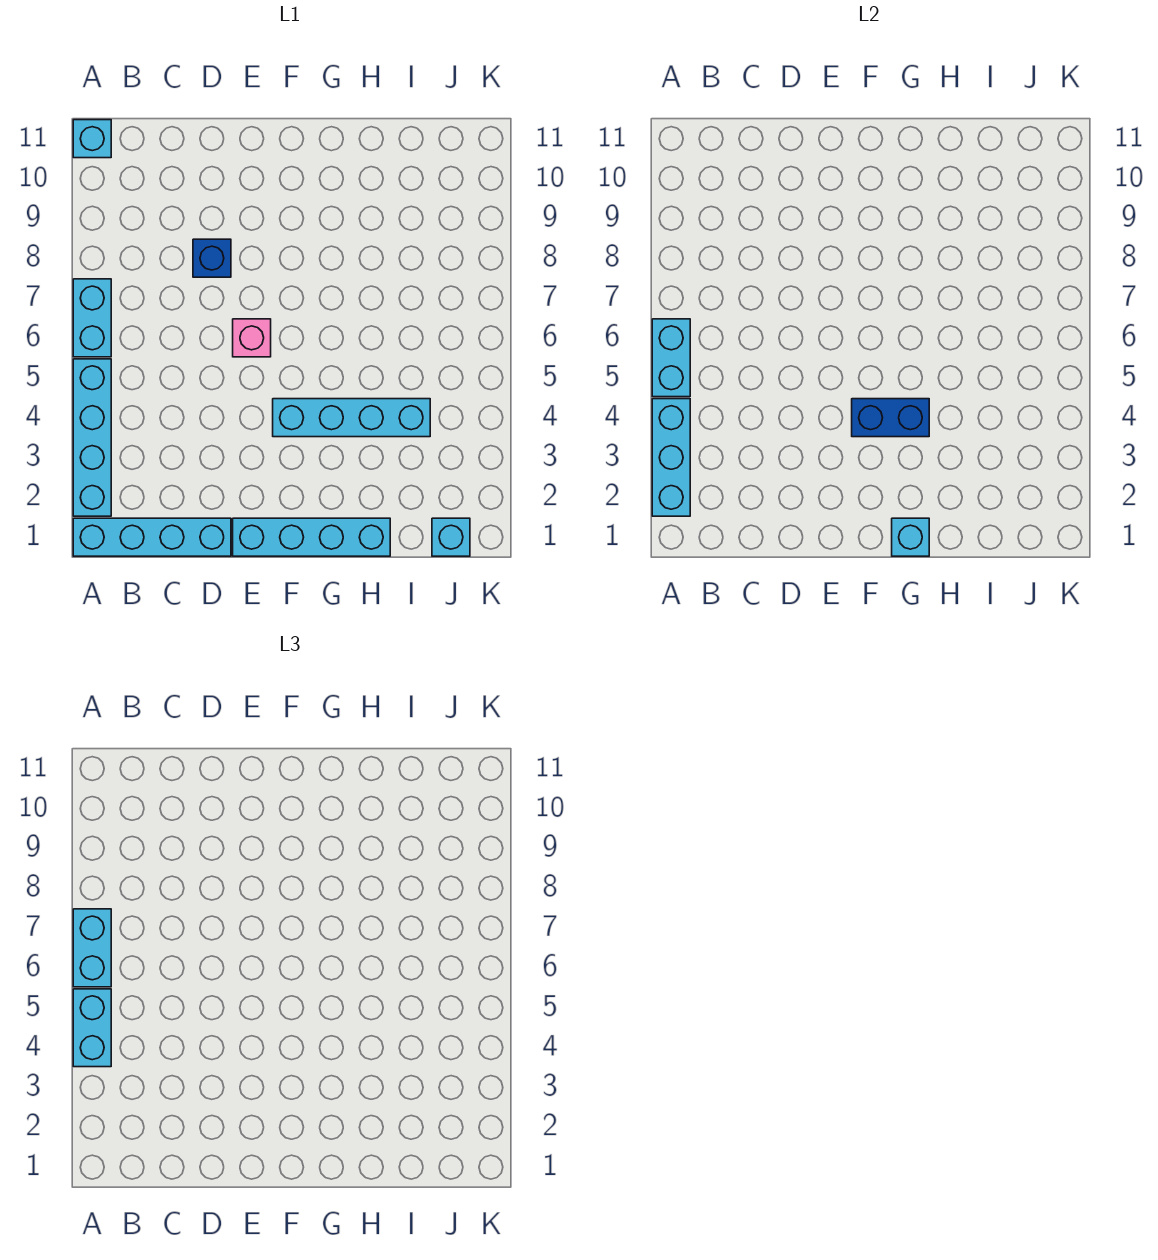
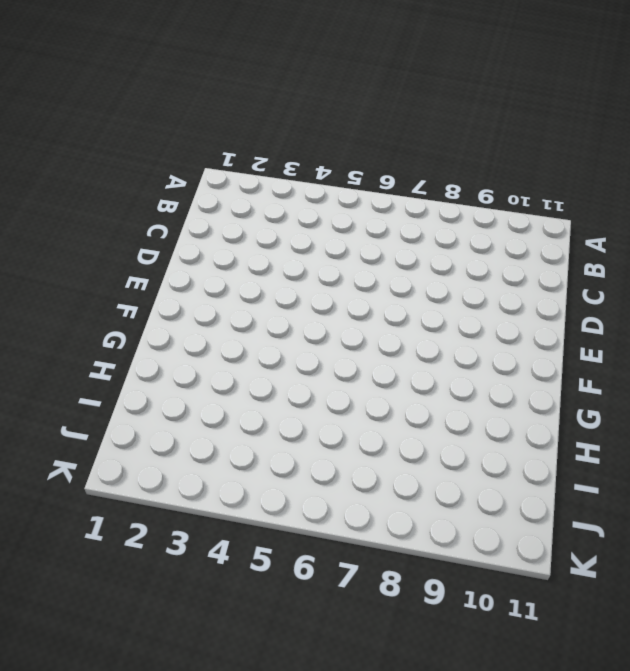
none -> cyan brick A1:D1 level 1
none -> cyan brick A2:A5 level 1
none -> cyan brick A6:A7 level 1

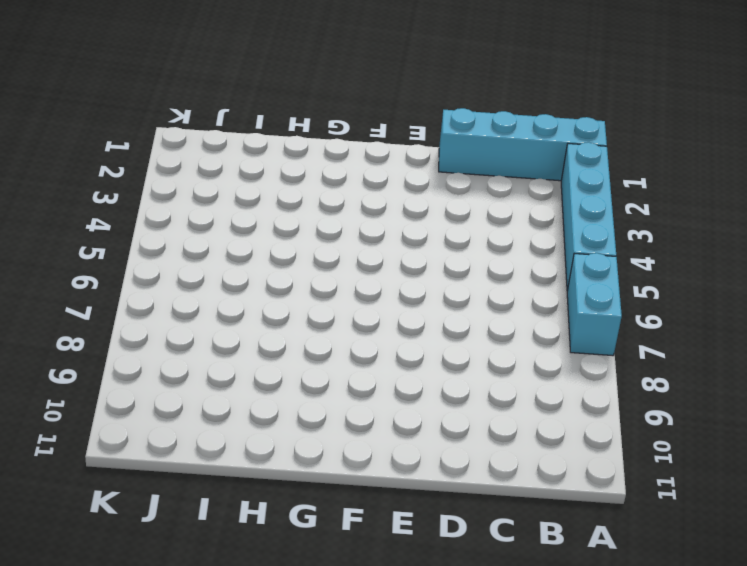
none -> cyan brick A11 level 1
none -> blue brick D8 level 1
none -> cyan brick E1:H1 level 1

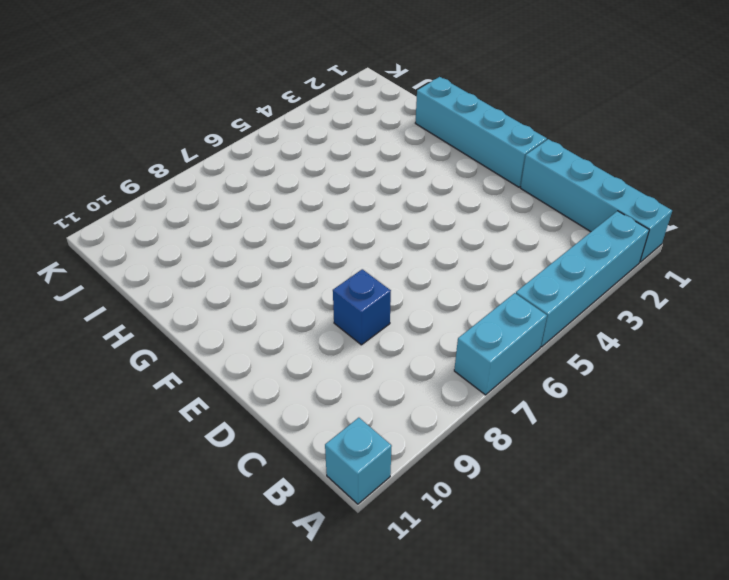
none -> pink brick E6 level 1
none -> cyan brick F4:I4 level 1
none -> cyan brick J1 level 1

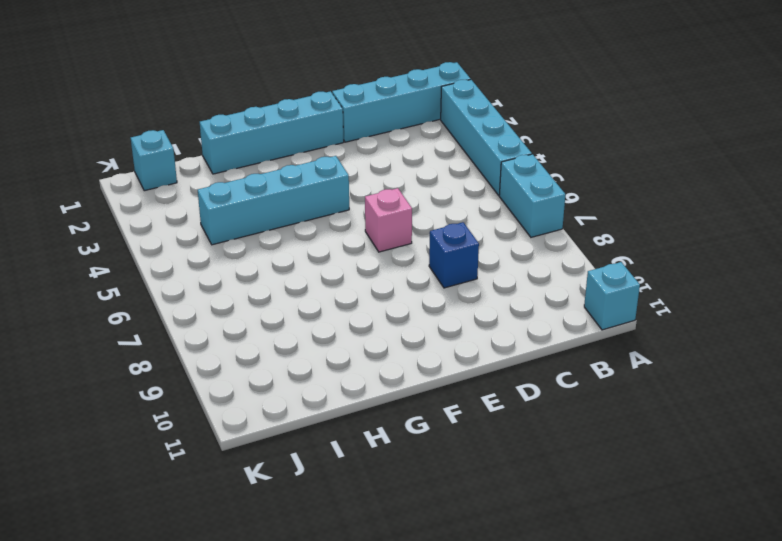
none -> cyan brick A2:A4 level 2
none -> cyan brick A5:A6 level 2
none -> blue brick F4:G4 level 2

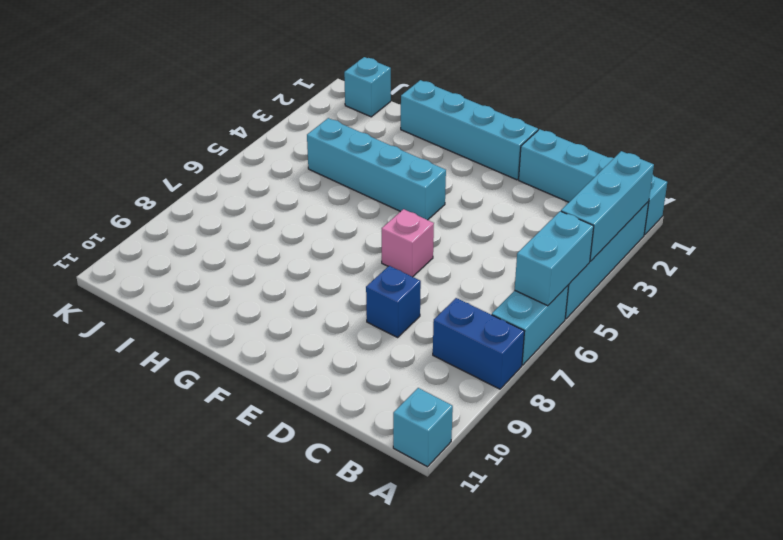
blue brick A8:B8 level 1 -> blue brick F4:G4 level 2
none -> cyan brick G1 level 2
none -> cyan brick A4:A5 level 3
none -> cyan brick A6:A7 level 3

